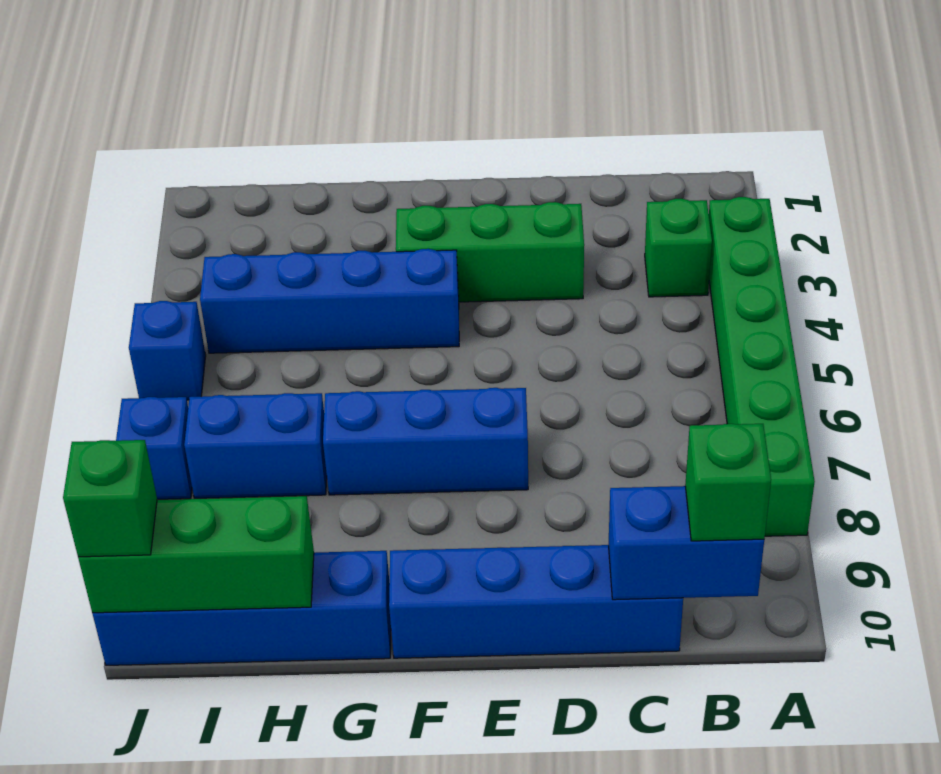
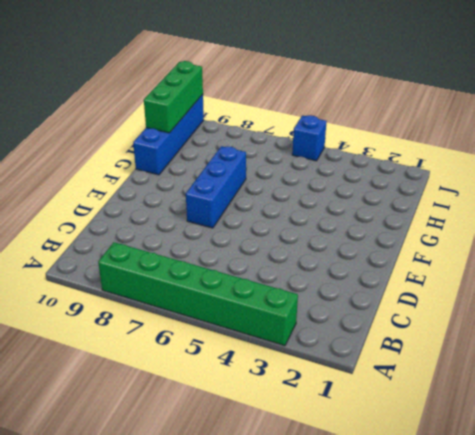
none -> green brick B3 level 1
none -> blue brick C10:F10 level 1
none -> green brick D3:F3 level 1

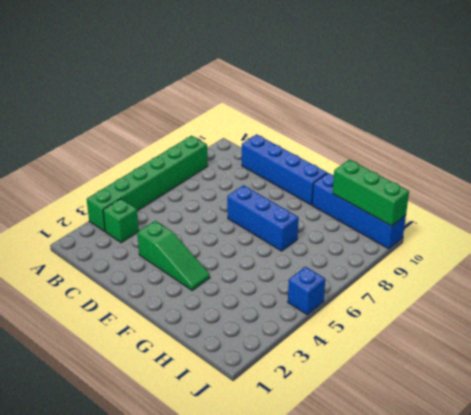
green slope D3:F3 level 1 top D -> green brick D3:F3 level 1
none -> blue brick F4:I4 level 1
none -> blue brick H7:I7 level 1
none -> blue brick J7 level 1

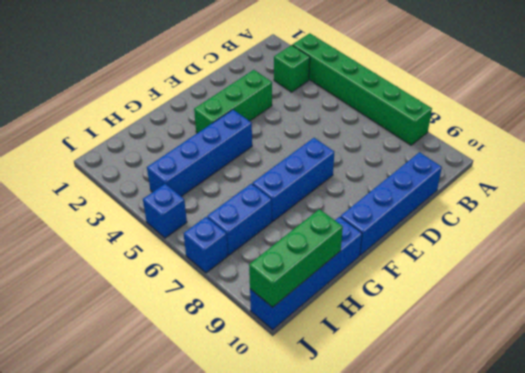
none -> blue brick B10:C10 level 2
none -> green brick B10 level 3
none -> green brick J10 level 3

